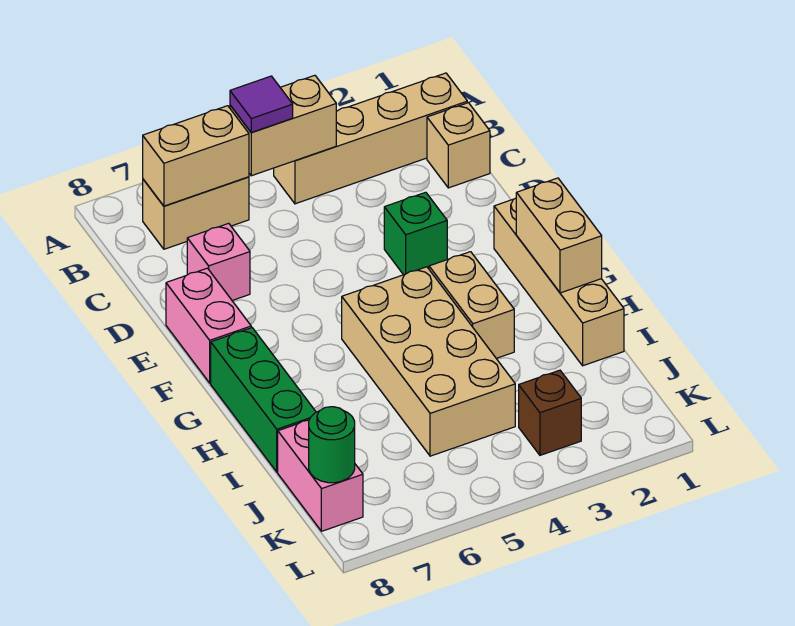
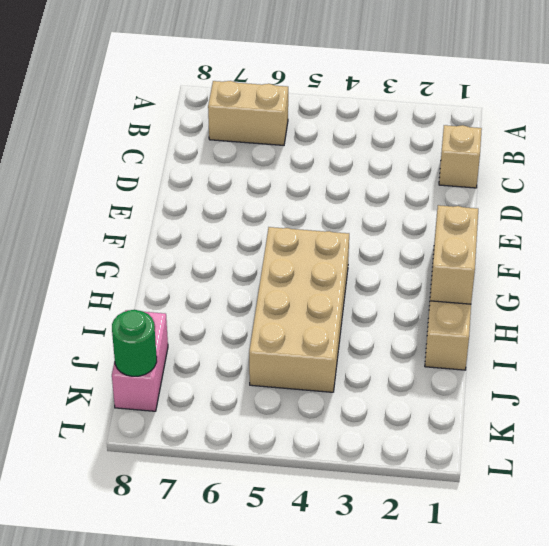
none -> tan brick B1:B4 level 1
none -> pink brick D7 level 1
none -> green brick E3 level 1

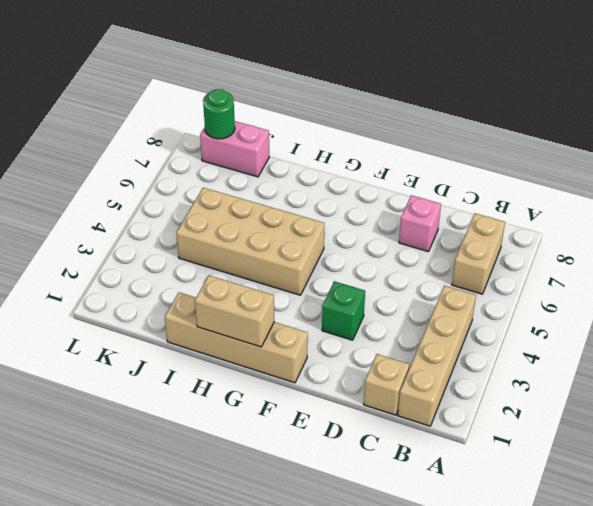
none -> pink brick E8:F8 level 1
none -> tan brick G3:H3 level 1
none -> green brick G8:I8 level 1

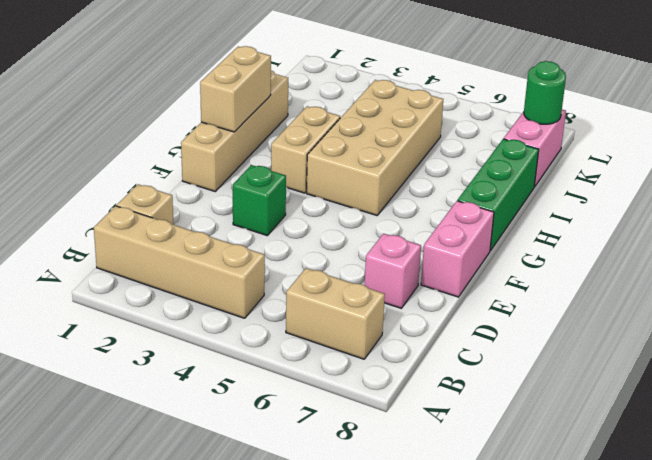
none -> brown brick K3 level 1
none -> tan brick B4:B5 level 2
none -> tan brick B6:B7 level 2

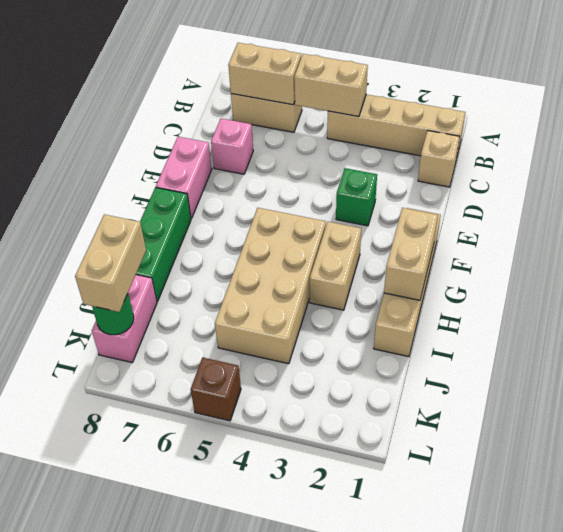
tan brick J8:K8 level 3 -> none
brown brick L5 level 1 -> brown brick K3 level 1
none -> purple tile B5 level 3

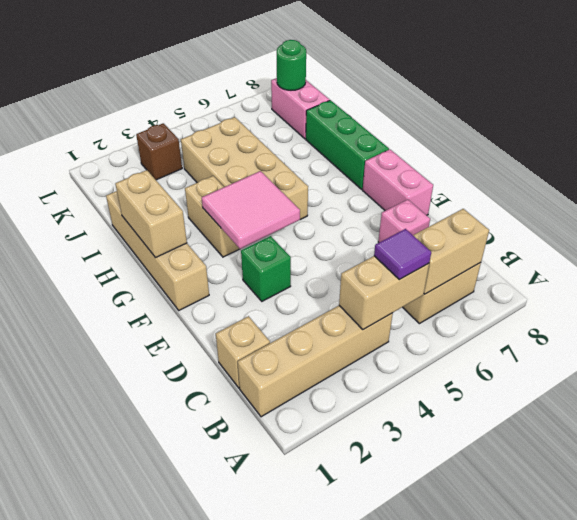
pink tile F3:G4 level 2 -> none

